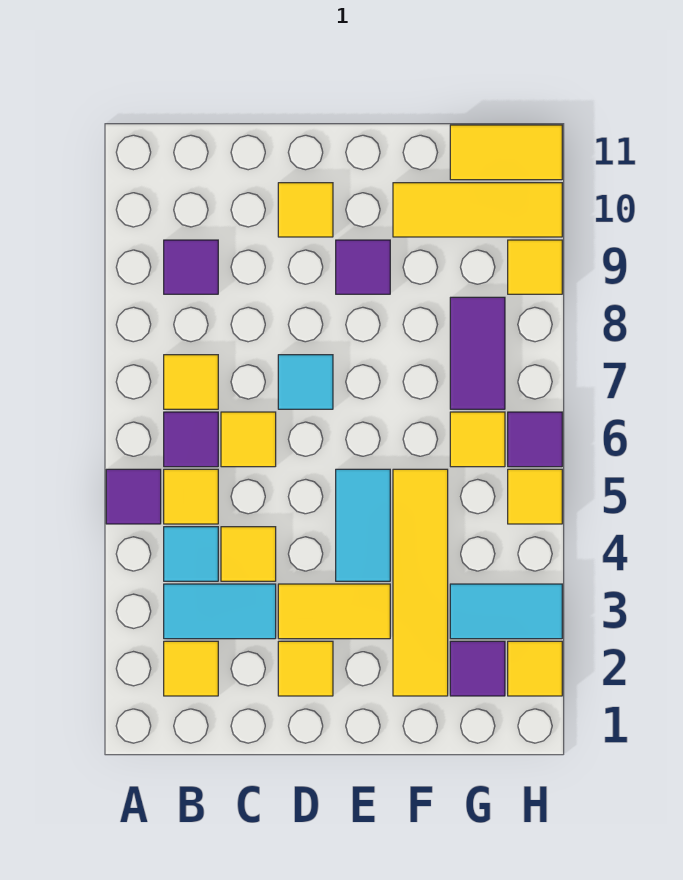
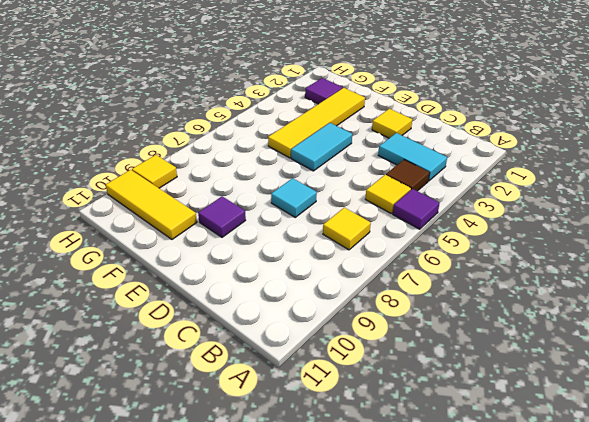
brown tile B4 level 1 -> cyan tile B4 level 1
none -> yellow tile B2 level 1
none -> purple tile B6 level 1
none -> purple tile B9 level 1

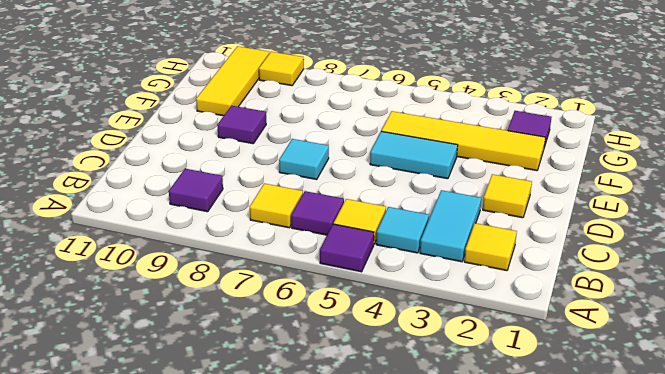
none -> yellow tile C4 level 1
none -> yellow tile C6 level 1
none -> yellow tile D3:E3 level 1

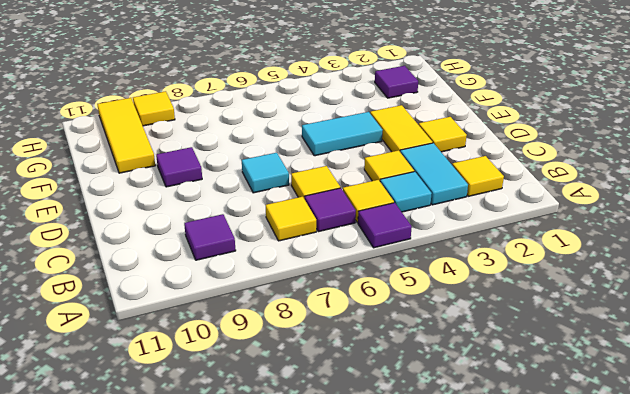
none -> yellow tile D10 level 1
none -> yellow tile F2:F5 level 1
none -> cyan tile G3:H3 level 1

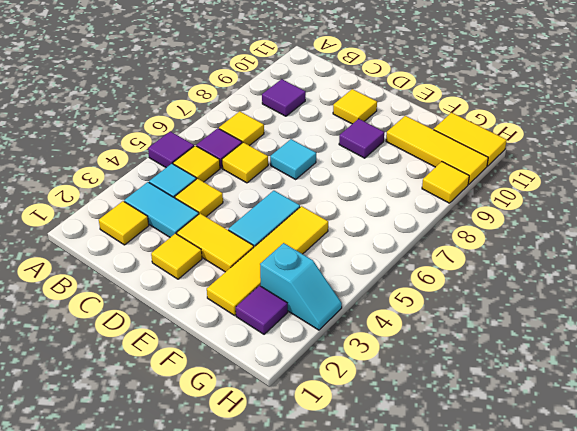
cyan slope G3:H3 level 1 top G -> cyan tile G3:H3 level 1
none -> yellow tile G6 level 1
none -> purple tile G7:G8 level 1
none -> yellow tile H2 level 1

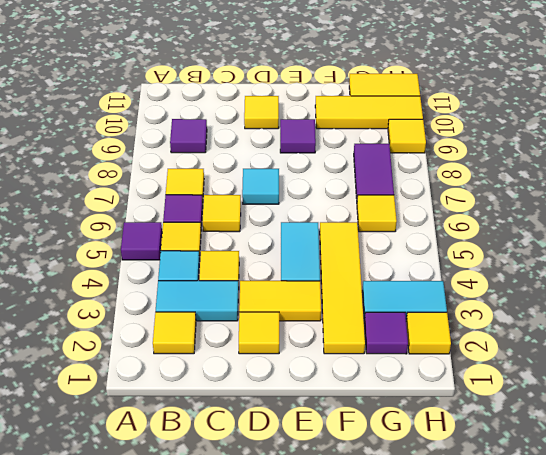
none -> yellow tile H5 level 1
none -> purple tile H6 level 1

